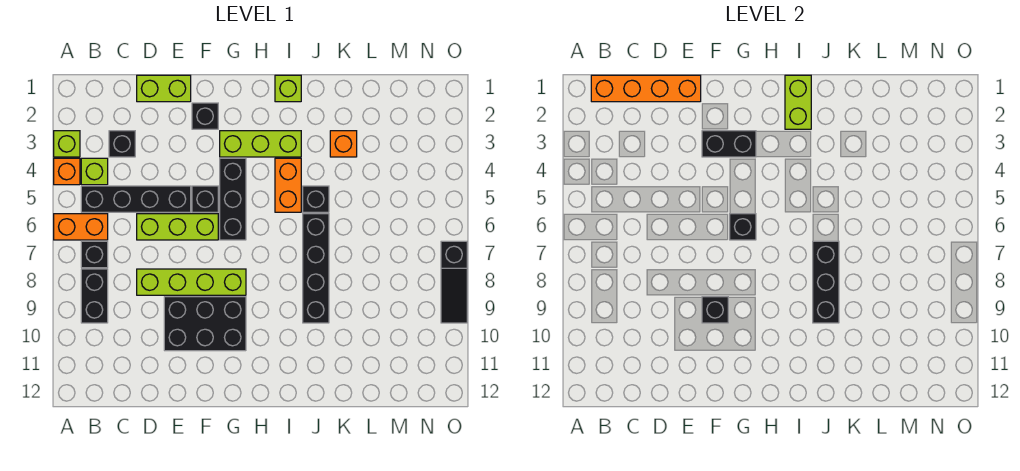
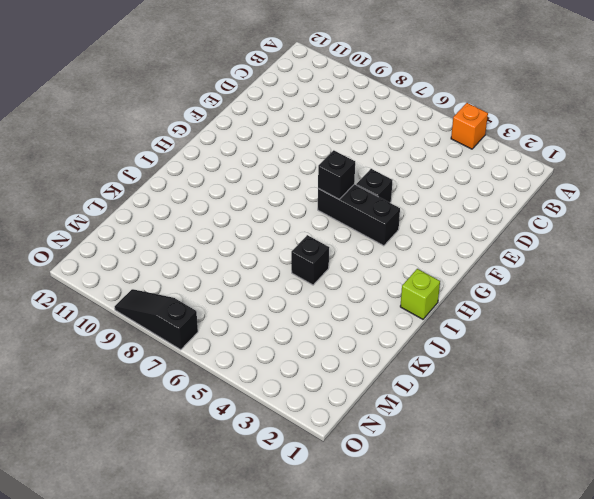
none -> lime brick A3 level 1
none -> orange brick A6:B6 level 1
none -> lime brick B4 level 1

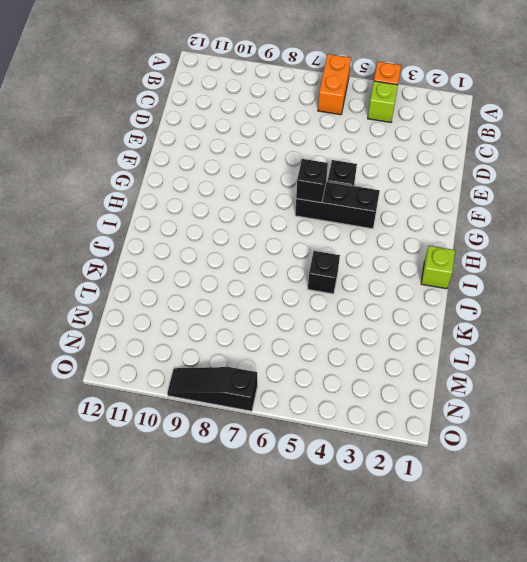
none -> lime brick A3 level 1
none -> black brick B5:E5 level 1
none -> black brick B7 level 1

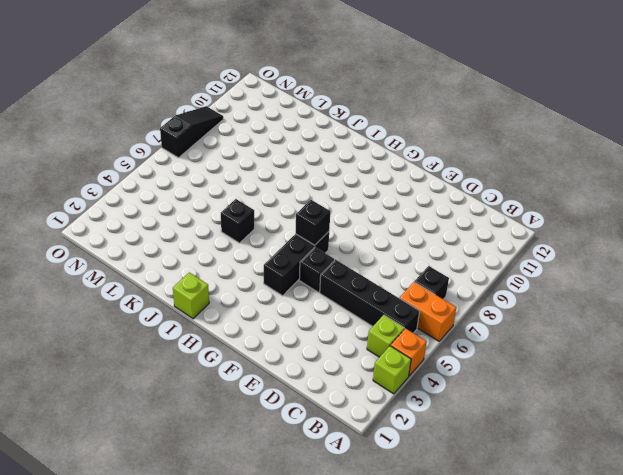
none -> black brick B8:B9 level 1
none -> black brick C3 level 1
none -> lime brick D1:E1 level 1

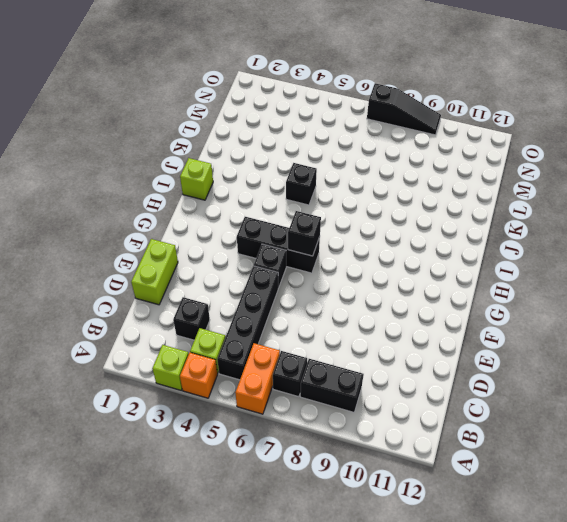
none -> lime brick D6:F6 level 1
none -> lime brick D8:G8 level 1
none -> black brick E9:G10 level 1

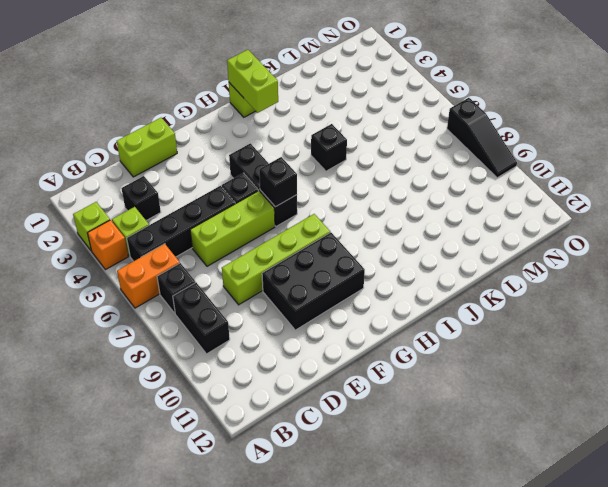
none -> black brick F2 level 1
none -> lime brick G3:I3 level 1
none -> orange brick I4:I5 level 1

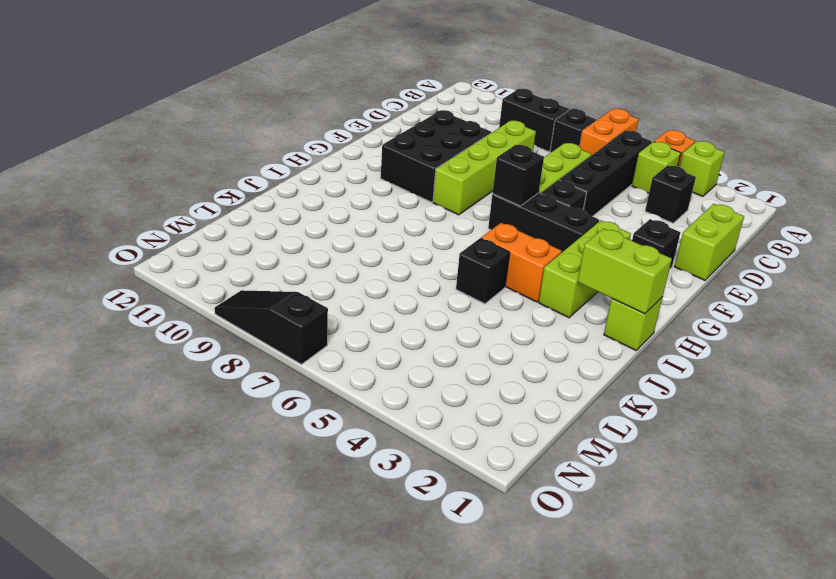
none -> black brick J6:J9 level 1
none -> orange brick K3 level 1
none -> orange brick B1:E1 level 2

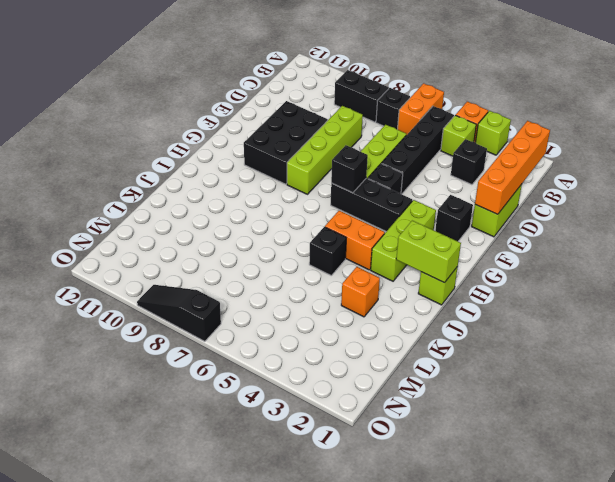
none -> black brick J6:J9 level 1
none -> black brick F3:G3 level 2
none -> black brick F9 level 2

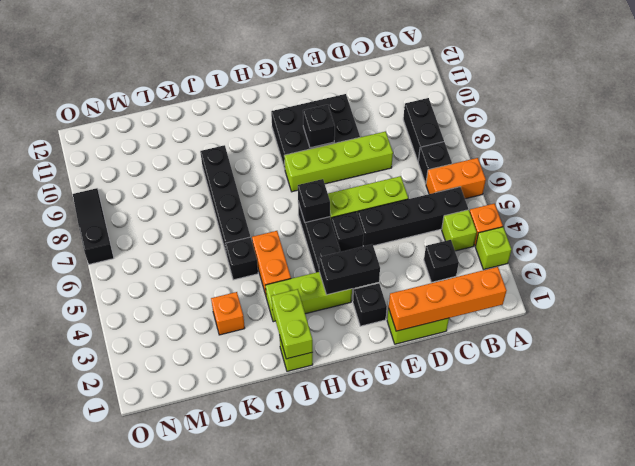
none -> black brick J7:J9 level 2

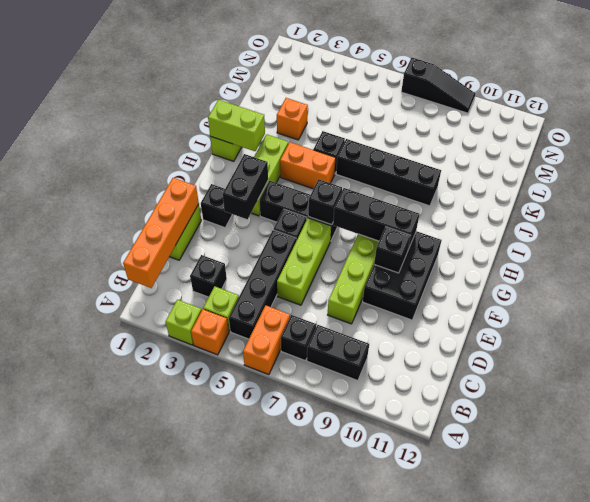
black brick G7:G9 level 2 -> black brick J7:J9 level 2

